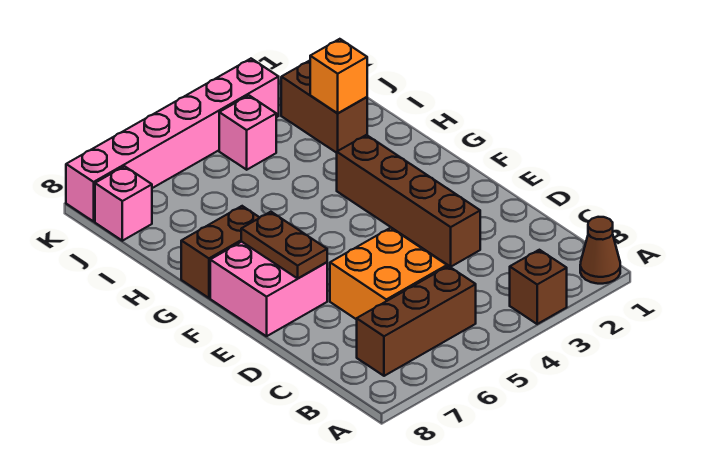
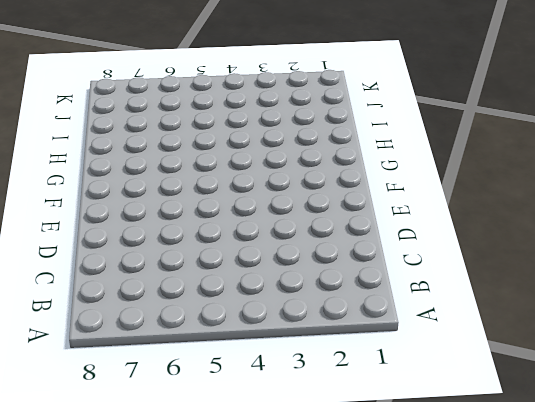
none -> brown cone A1 level 1
none -> brown brick A3 level 1
none -> brown brick B5:B7 level 1

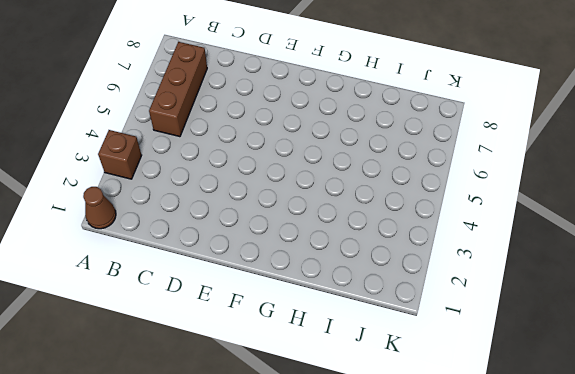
none -> orange brick C5:D6 level 1
none -> brown brick D3:G3 level 1
none -> pink brick E7:F8 level 1

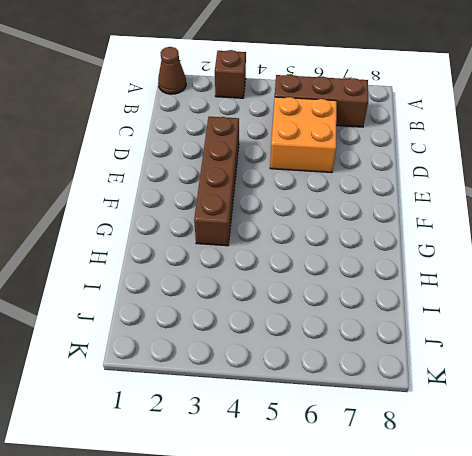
none -> pink brick E7:F8 level 1
none -> brown brick G7:G8 level 1
none -> brown brick I2:J2 level 1

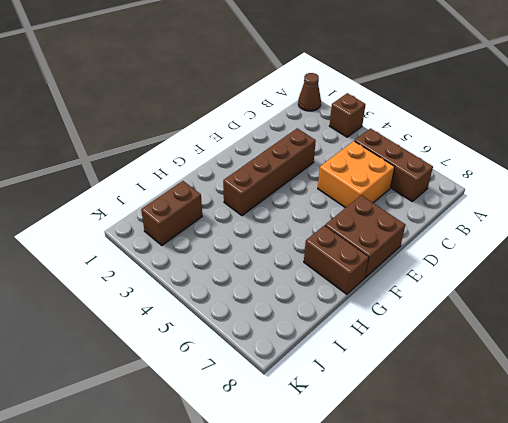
brown brick E7:F8 level 1 -> pink brick E7:F8 level 1
none -> pink brick J4 level 1
none -> pink brick J8 level 1
none -> pink brick K3:K8 level 1

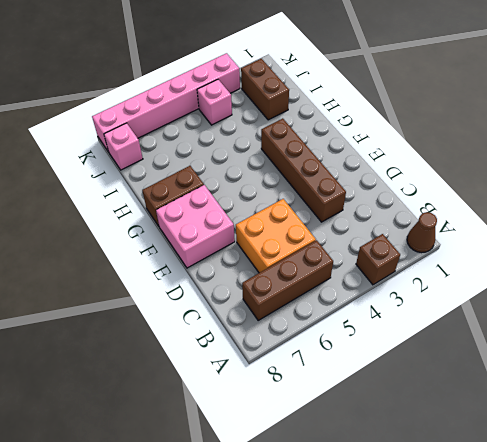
none -> brown plate E7:F7 level 2
none -> orange brick I2 level 2

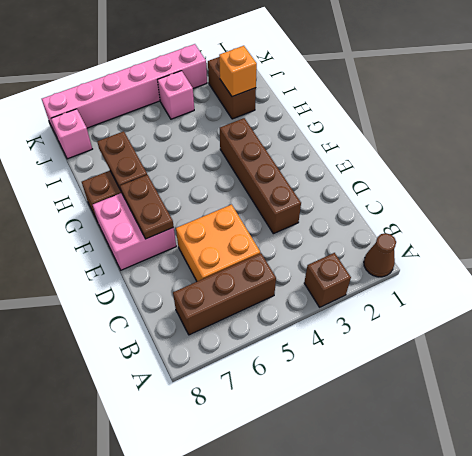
brown plate G7:H7 level 2 -> none

